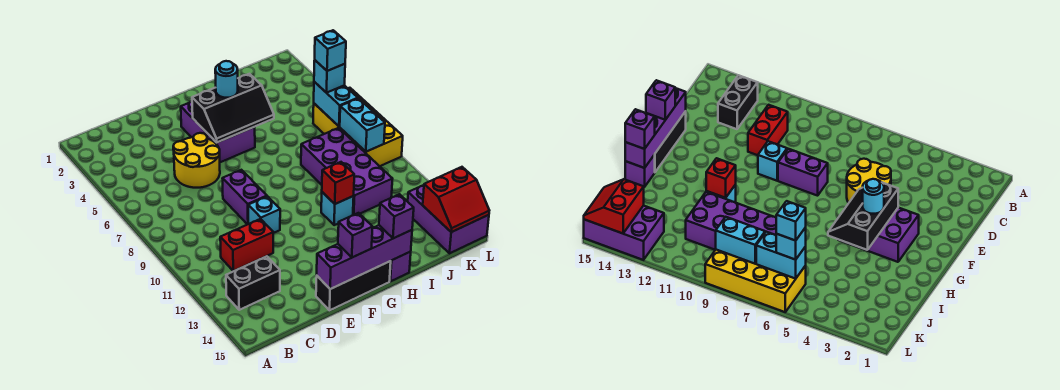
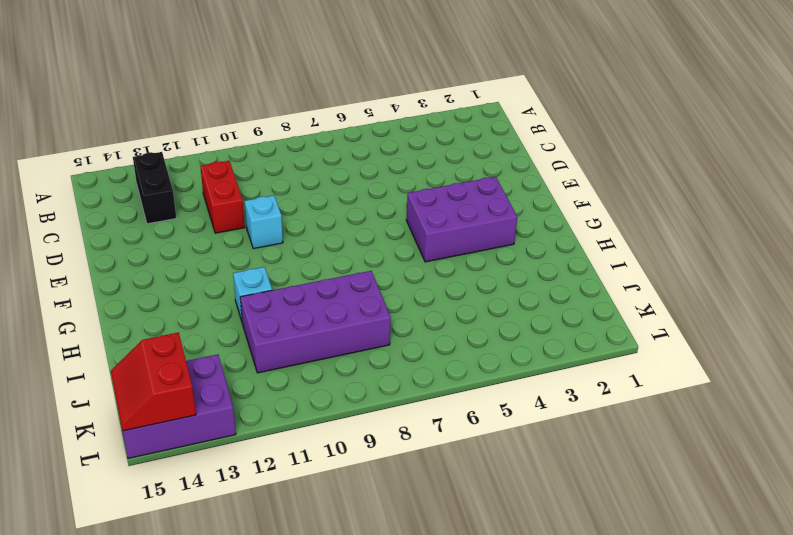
none -> yellow round brick D5:E6 level 1
none -> purple brick E8:E9 level 1
none -> black brick E15:G15 level 1

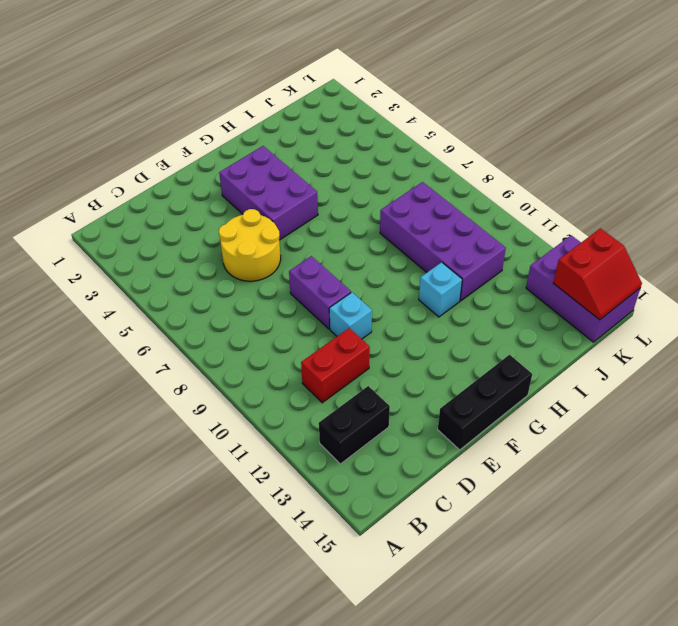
none -> purple brick H15 level 1
none -> yellow brick K6:L9 level 1
none -> purple brick E15:H15 level 2

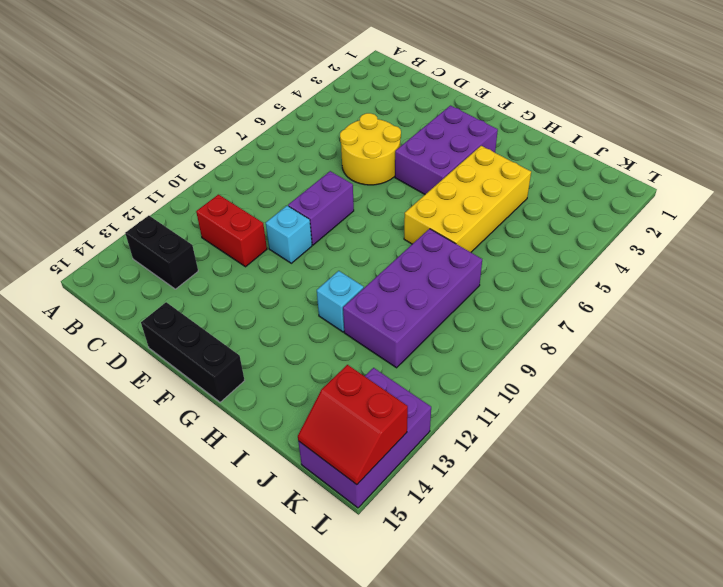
yellow brick H4:I7 level 1 -> yellow brick K6:L9 level 1
none -> purple brick H15 level 1
none -> purple brick E15:H15 level 2
none -> black slope F4:H5 level 2 top 4

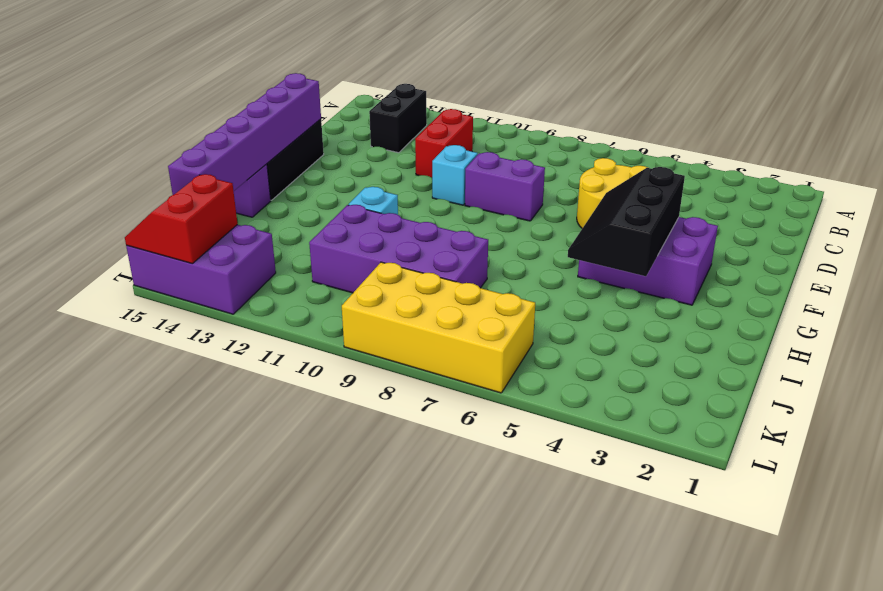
purple brick E15:J15 level 2 -> purple brick E15:H15 level 2
none -> red brick H11 level 2
none -> cyan brick K6:K7 level 2
none -> cyan brick K8:K9 level 2

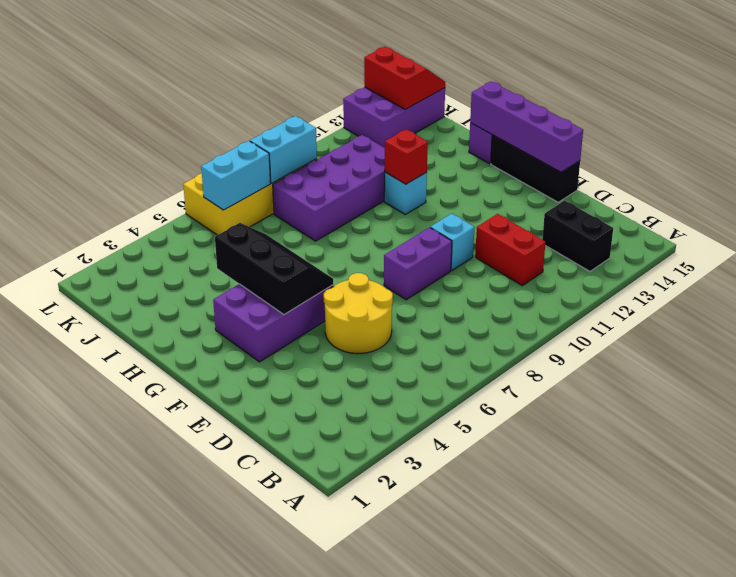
none -> purple brick F15 level 3
none -> cyan round brick G4 level 3
none -> purple brick H15 level 3

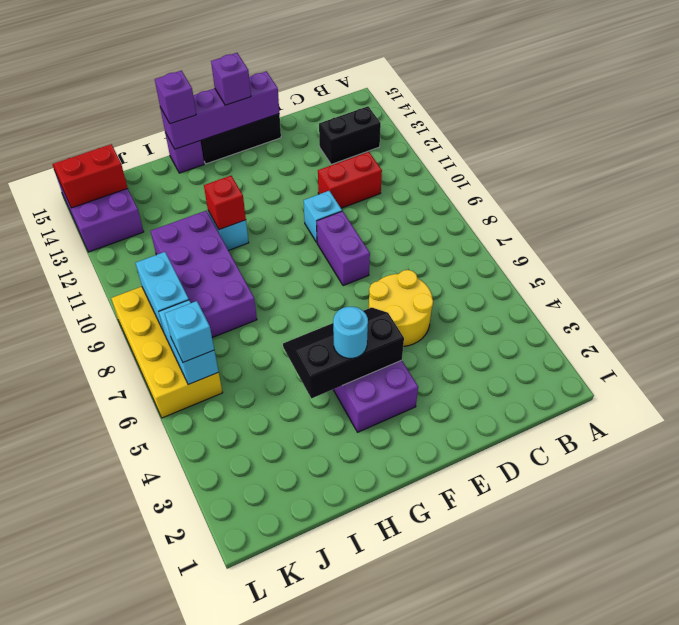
none -> cyan brick K6 level 4

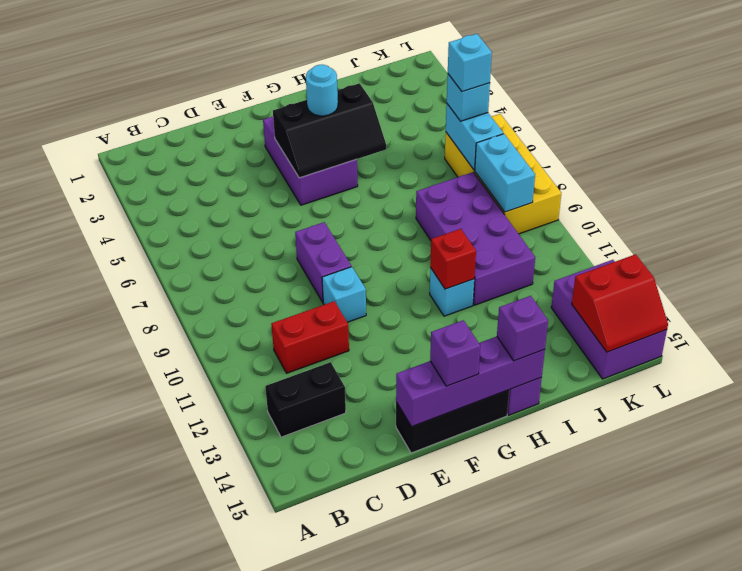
none -> yellow round brick D5:E6 level 1

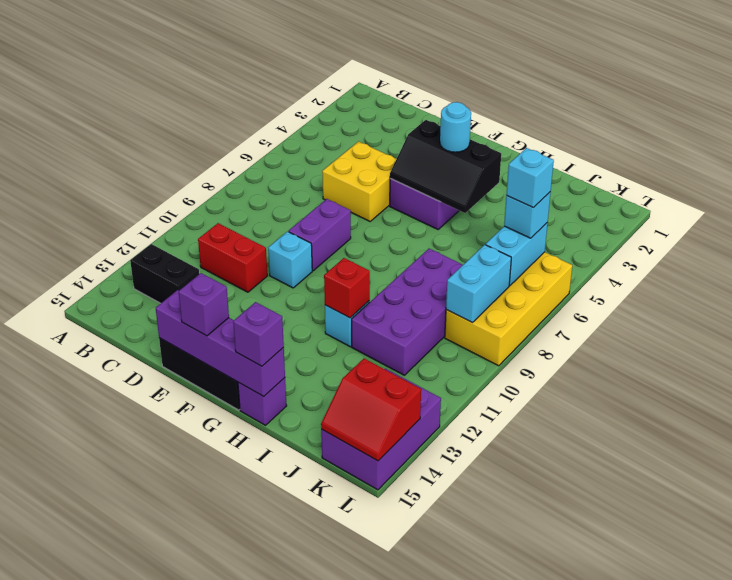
yellow brick D5:E6 level 1 -> yellow round brick D5:E6 level 1

